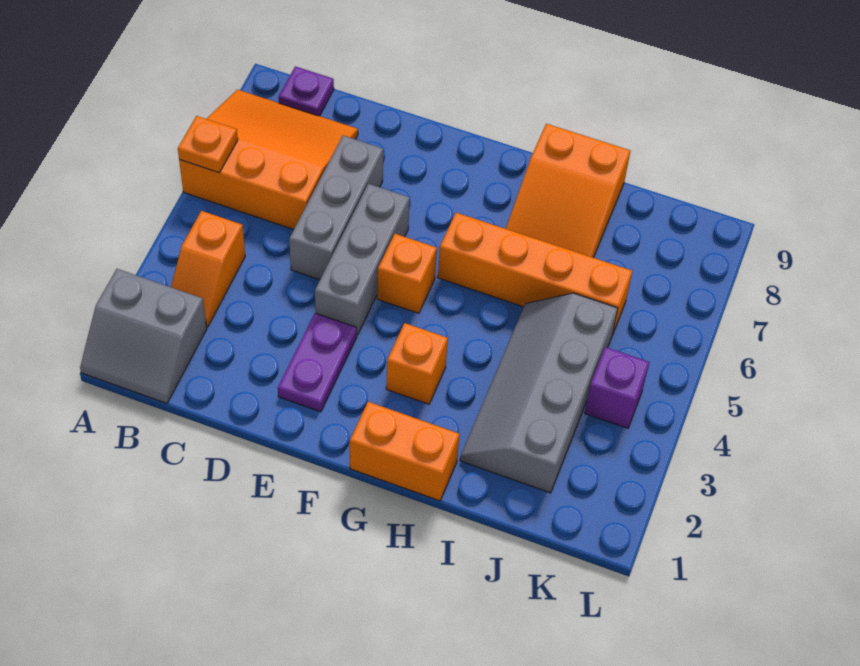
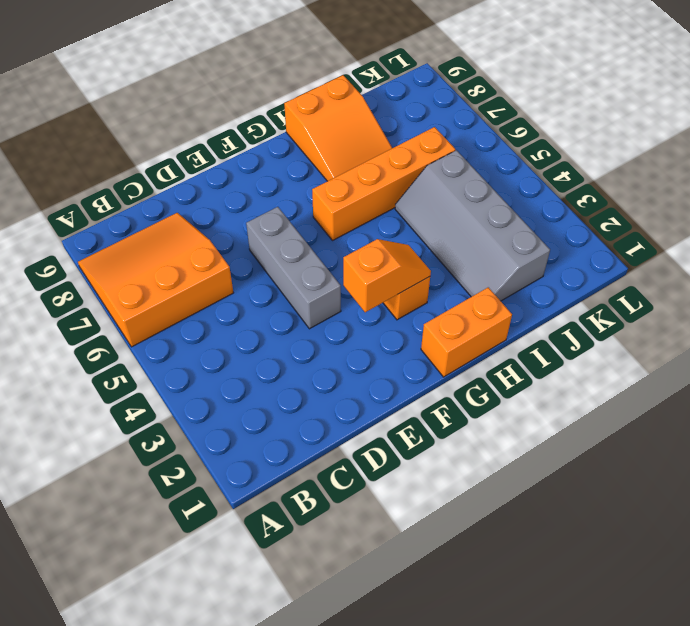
orange slope F3:G3 level 2 top F -> orange slope B3:B4 level 1 top 4
none -> grey slope A1:B2 level 1 top 2
none -> purple plate B9 level 1
none -> grey brick D5:D7 level 1

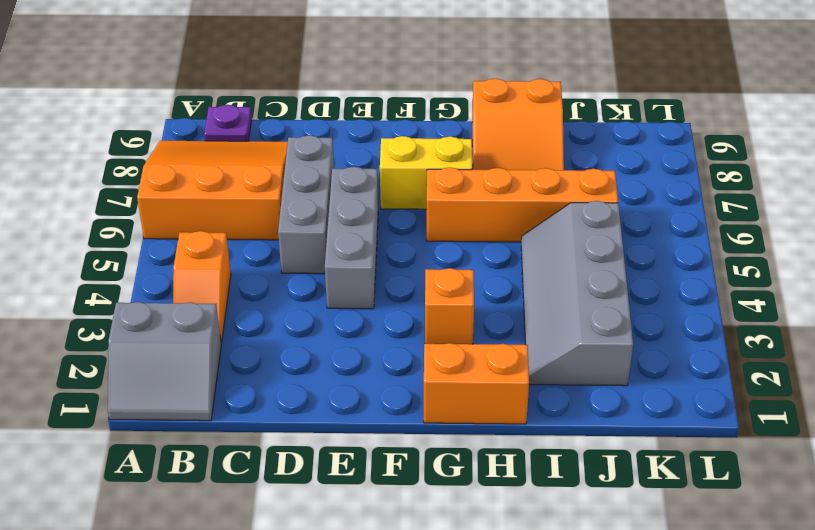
yellow brick F7:G7 level 1 -> none
none -> purple plate E2:E3 level 1
none -> orange brick F5 level 1
none -> purple brick K4 level 1

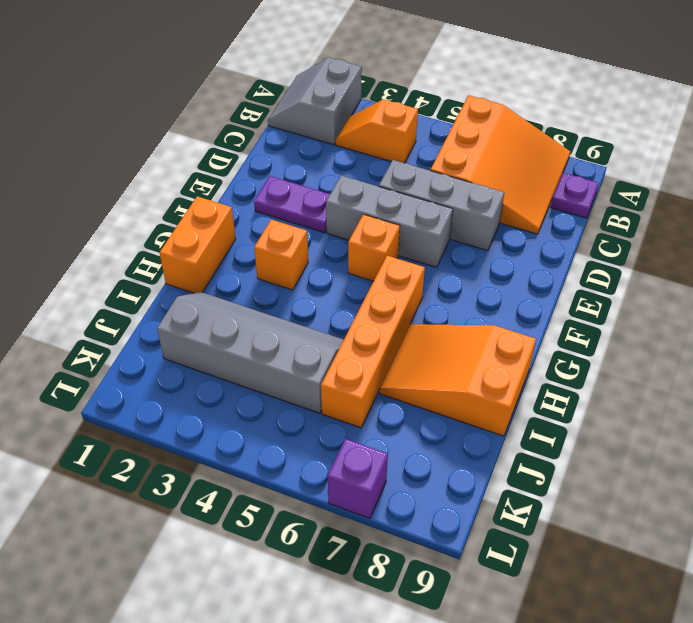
purple brick L7 level 1 -> purple brick K4 level 1
none -> orange plate A6 level 2

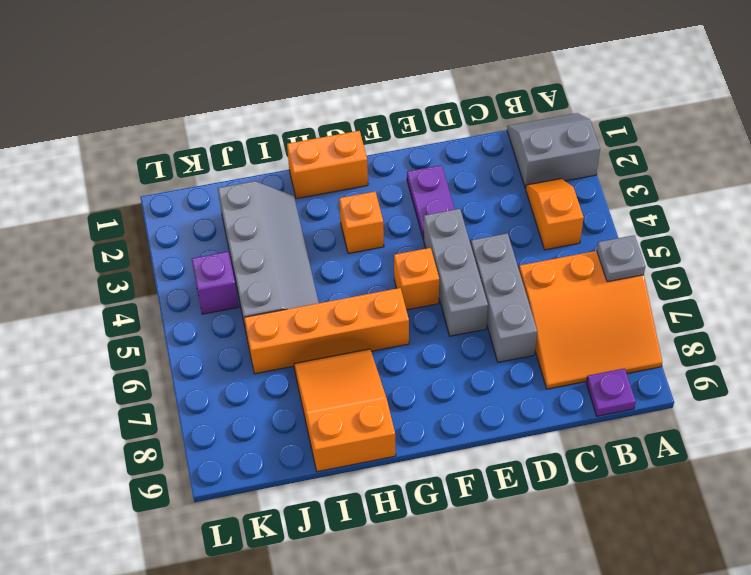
grey plate A6 level 2 -> orange plate A6 level 2

